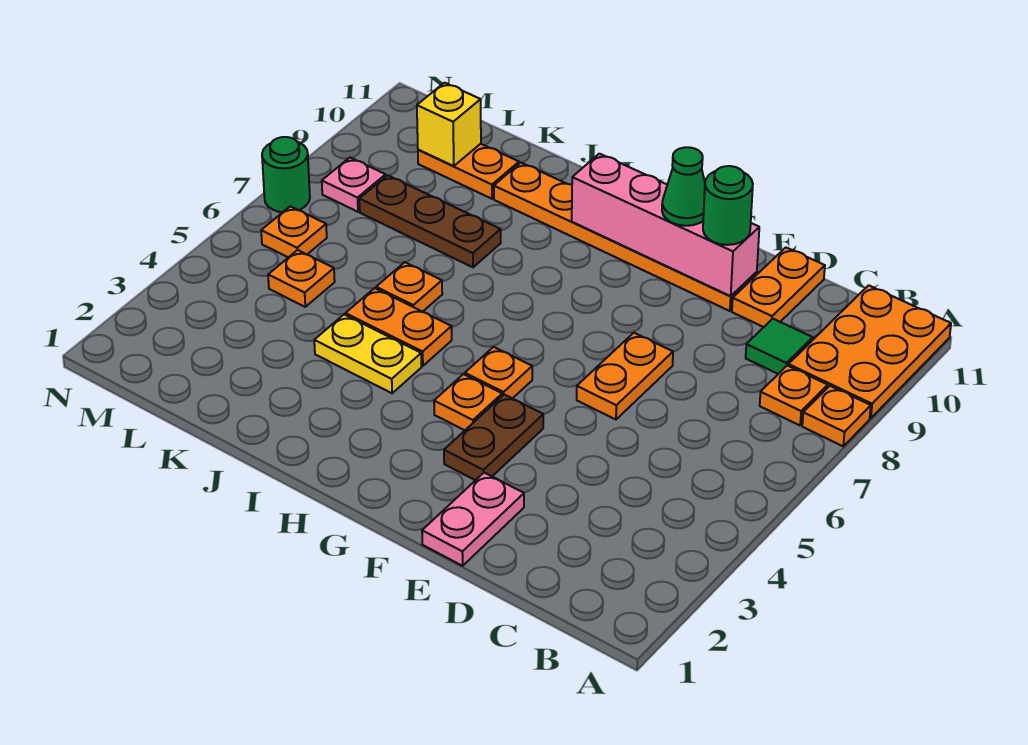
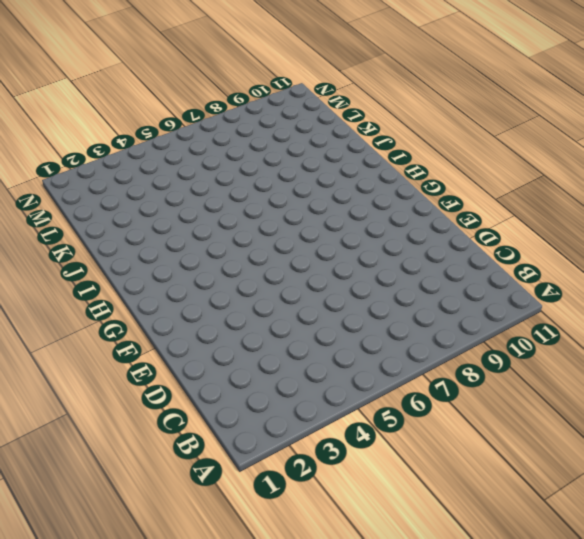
none -> orange plate A8 level 1
none -> orange plate A9:B11 level 1
none -> orange plate B8 level 1

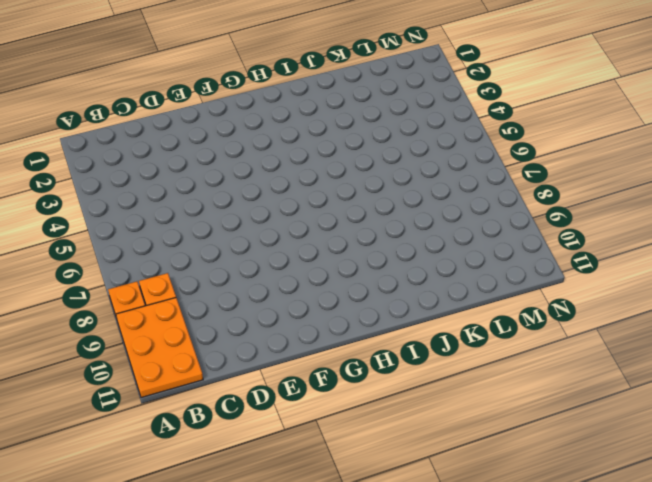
none -> green tile C9 level 1
none -> orange plate D10:D11 level 1
none -> pink plate E1:E2 level 1

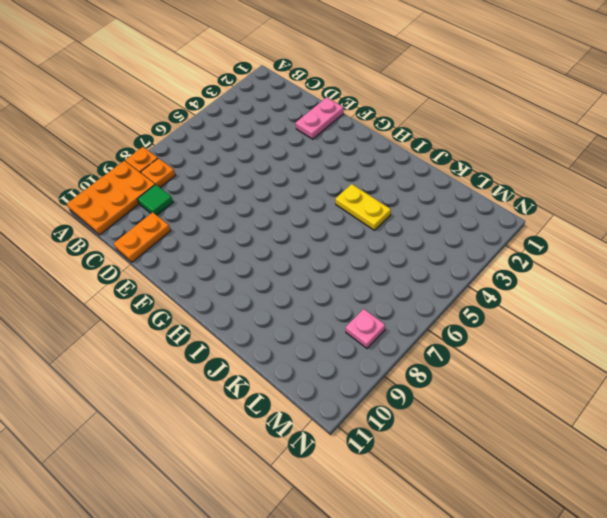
none -> orange plate E6:E7 level 1
none -> orange plate E10:J10 level 1
none -> brown plate F3:F4 level 1

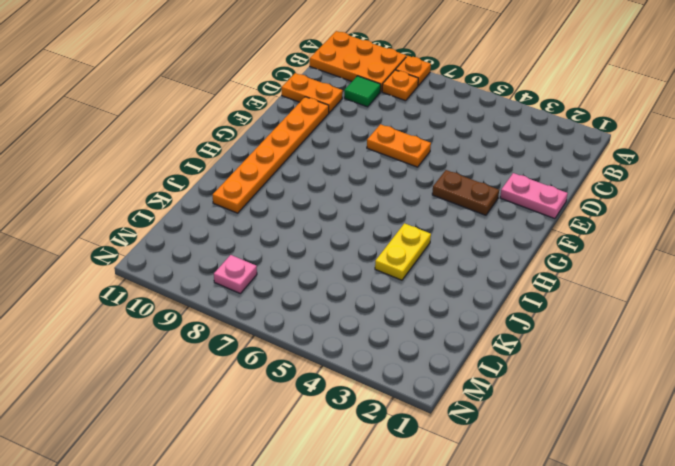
none -> orange plate G4 level 1
none -> orange plate G5 level 1
none -> orange plate I5:J5 level 1

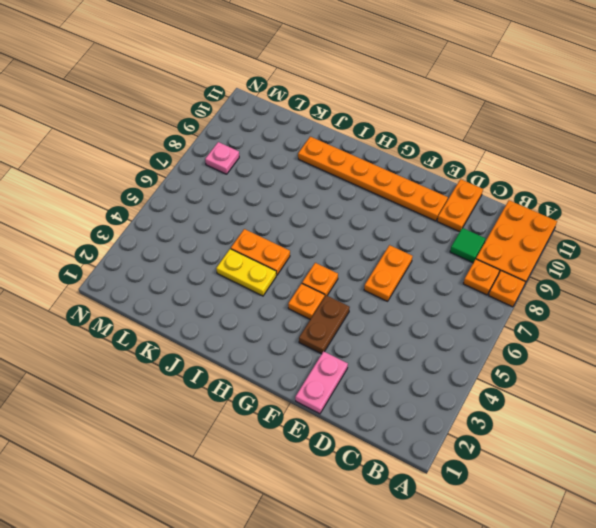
none -> orange plate J6 level 1
none -> brown plate J8:L8 level 1
none -> orange plate K10:L10 level 1

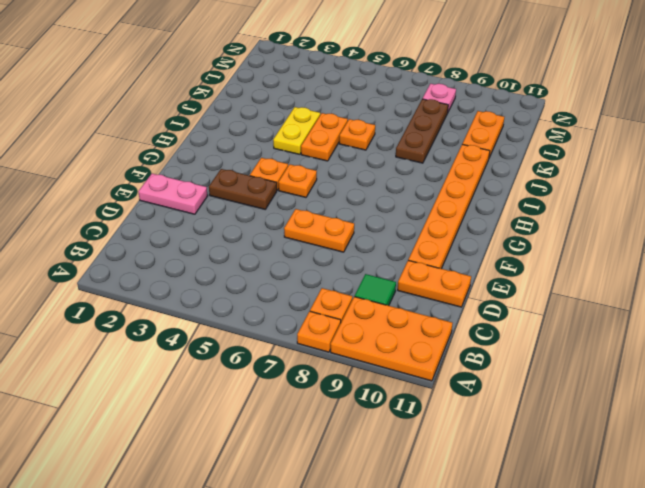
none -> orange plate L5 level 1
none -> orange plate M6 level 1
none -> green round brick N7 level 1

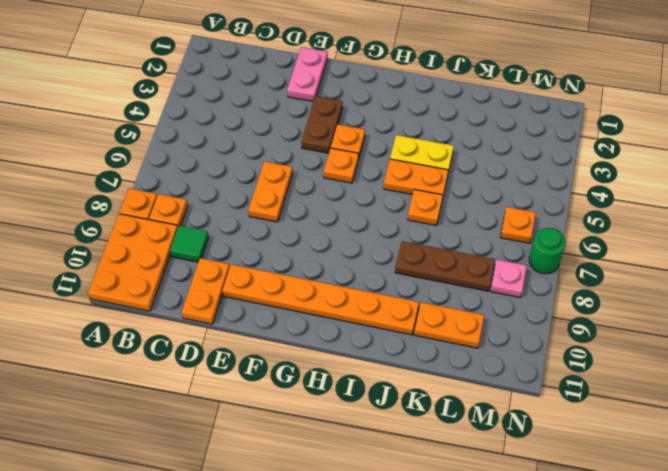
none -> orange plate L5 level 1
none -> pink brick E10:H10 level 2
none -> yellow brick L10 level 2

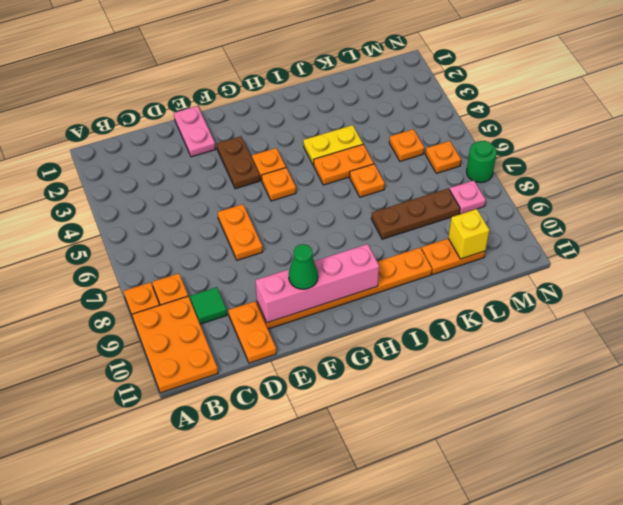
none -> green round brick E10 level 3

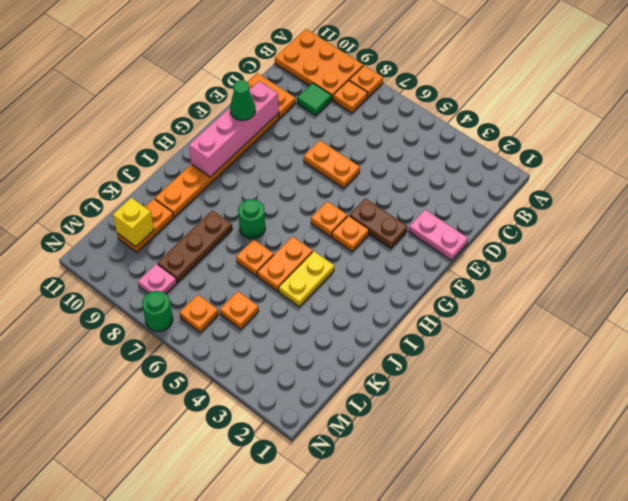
green round brick I7 level 1 -> green round brick E10 level 3

